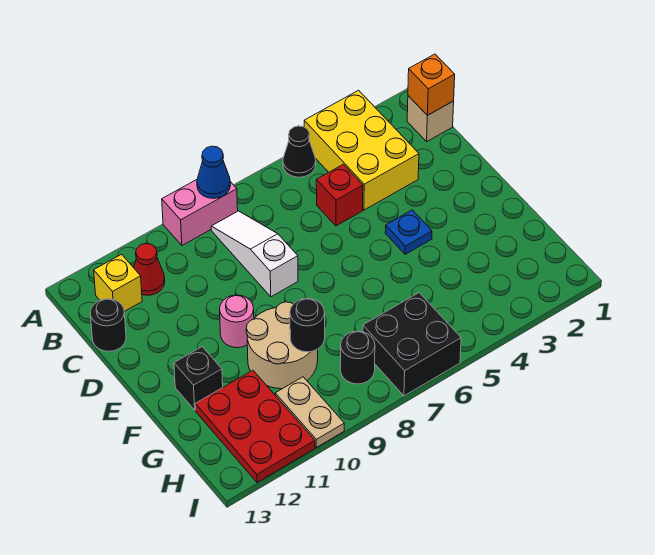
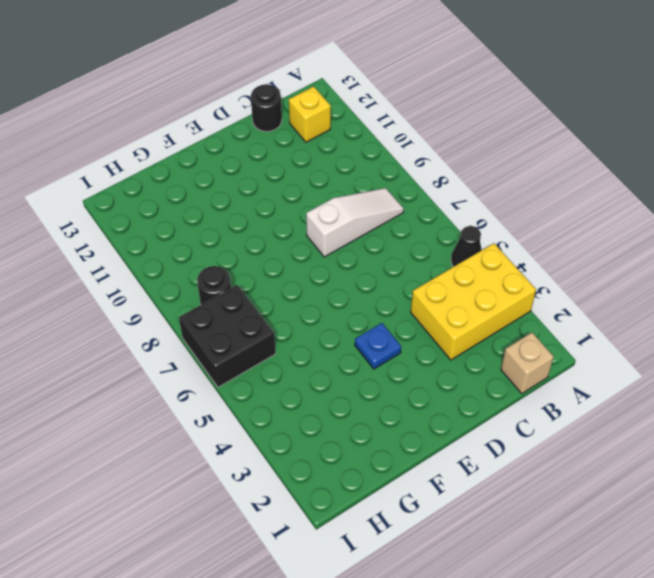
none -> pink brick A8:A9 level 1
none -> red cone B11 level 1
none -> red brick C5 level 1

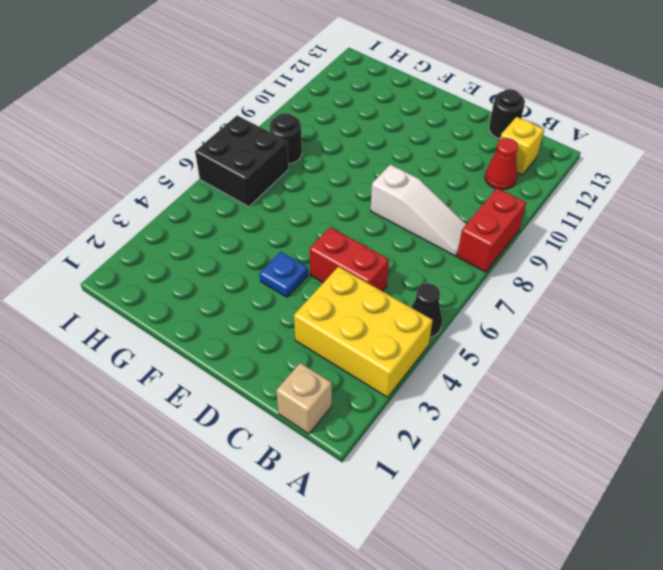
red brick A8:A9 level 1 -> pink brick A8:A9 level 1
red brick C5:D5 level 1 -> red brick C5 level 1
none -> pink round brick E10 level 1
none -> tan round brick F9:G10 level 1
none -> black brick F12 level 1

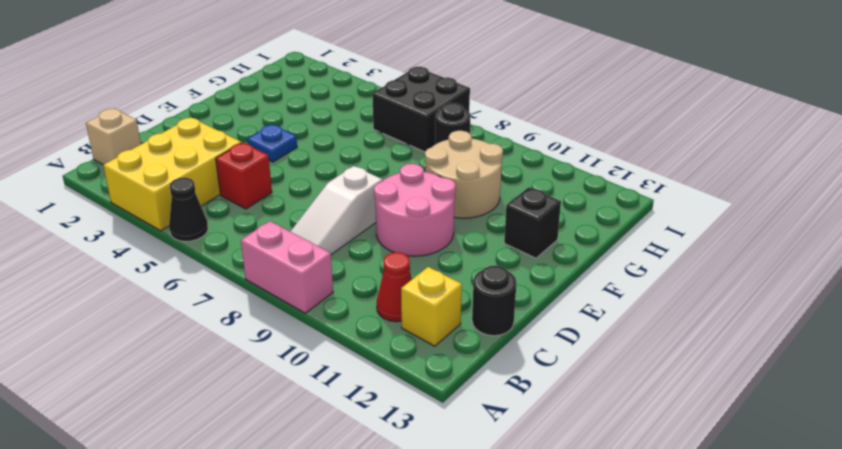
pink round brick D9:E10 level 1 -> pink round brick E10 level 1
none -> red plate G11:I12 level 1
none -> tan plate H10:I10 level 1
none -> blue cone A8 level 2

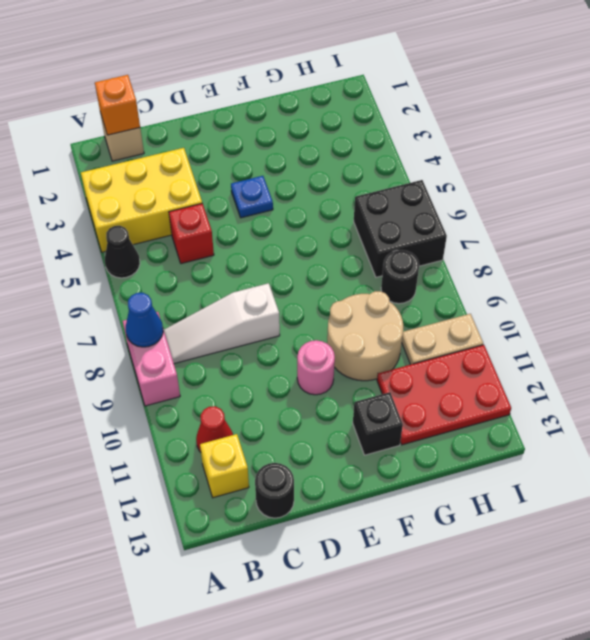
none -> black round brick G9 level 2

